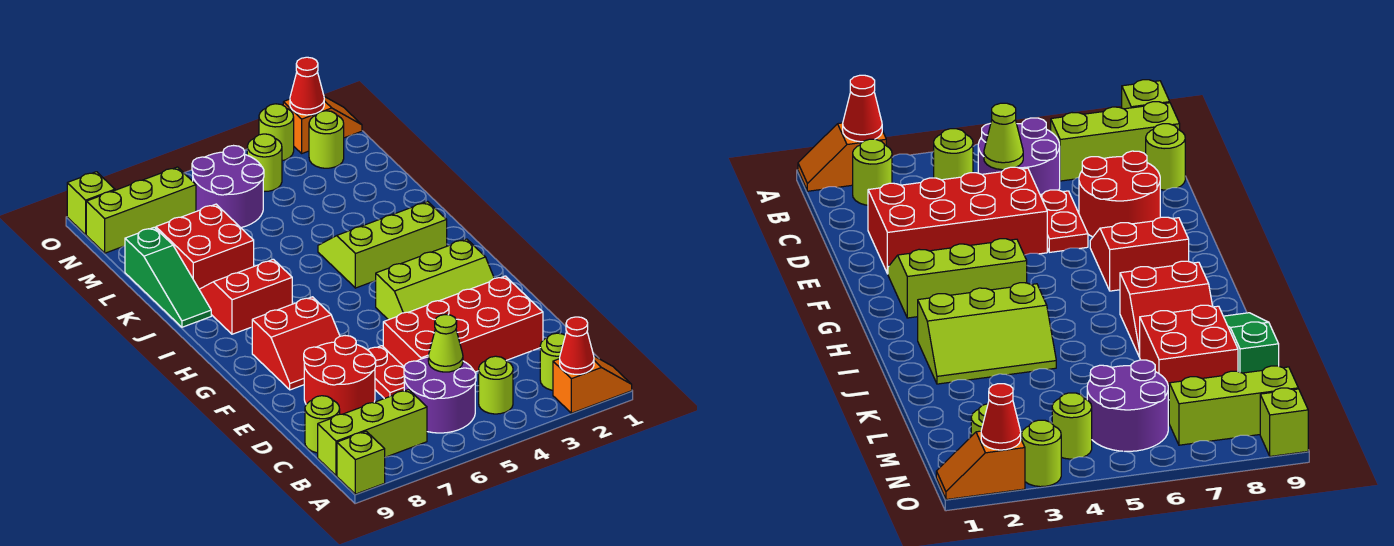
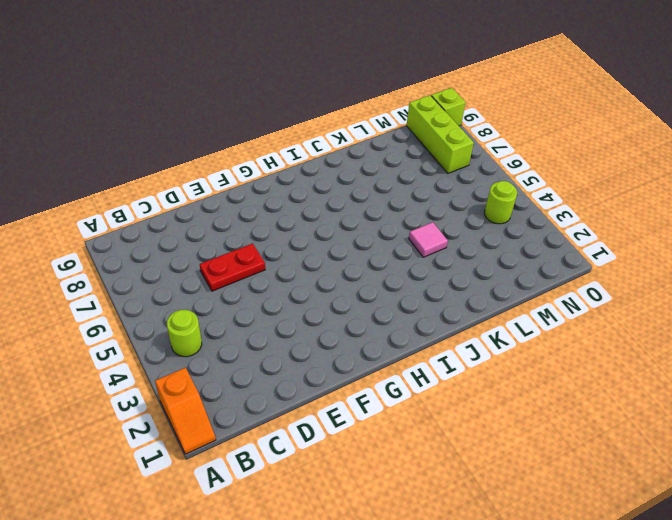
pink tile K4 level 1 -> none
none -> lime brick A9 level 1
none -> lime round brick B2 level 1
none -> purple round brick B5:C6 level 1

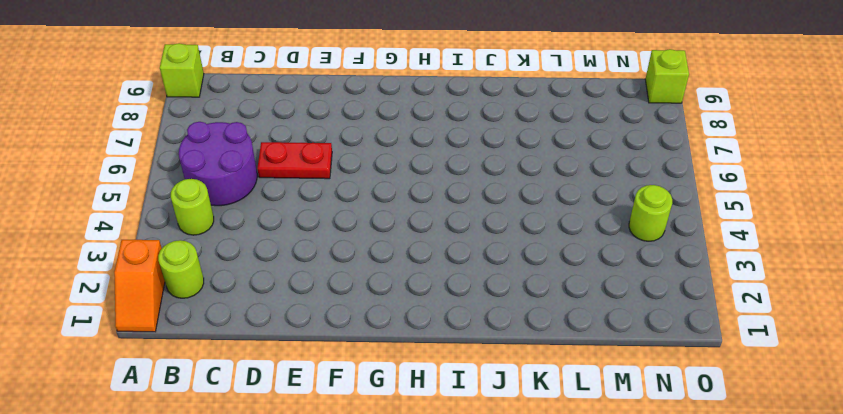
none -> lime brick B7:B9 level 1
none -> lime round brick C9 level 1
none -> red brick D2:E5 level 1

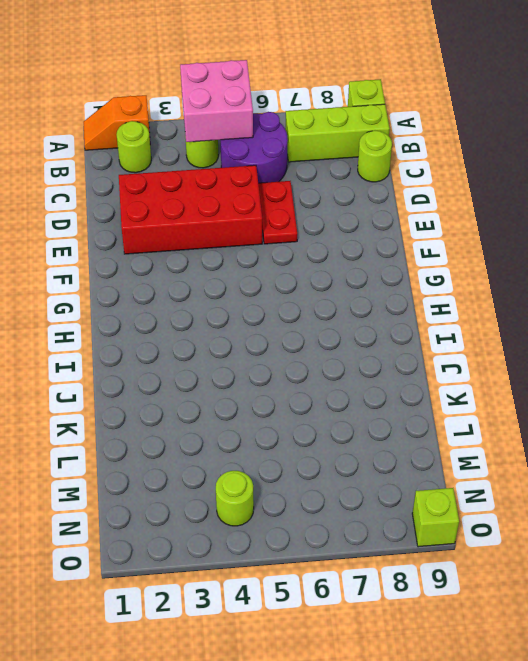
pink brick A4:B5 level 2 -> none
none -> red round brick D7:E8 level 1
none -> lime slope F2:G4 level 1 top G
none -> red slope F7:G8 level 1 top G

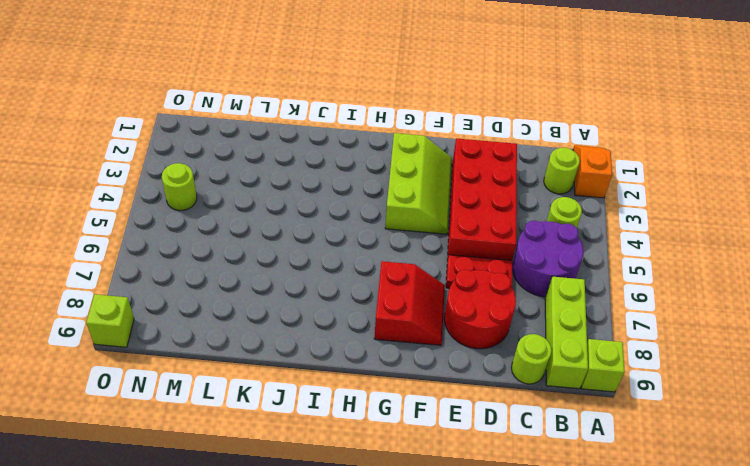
none -> lime slope I2:J4 level 1 top I
none -> red slope I7:J8 level 1 top I
none -> green slope J9:L9 level 1 top L

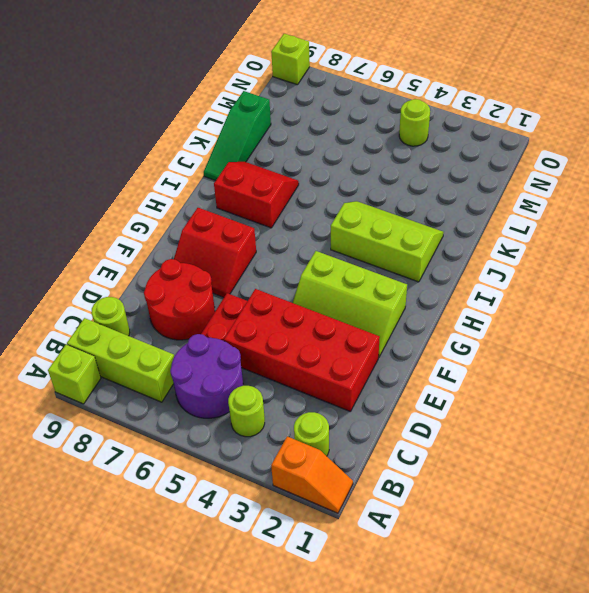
none -> red brick K7:L8 level 1
none -> purple round brick M5:N6 level 1
none -> lime round brick N2 level 1

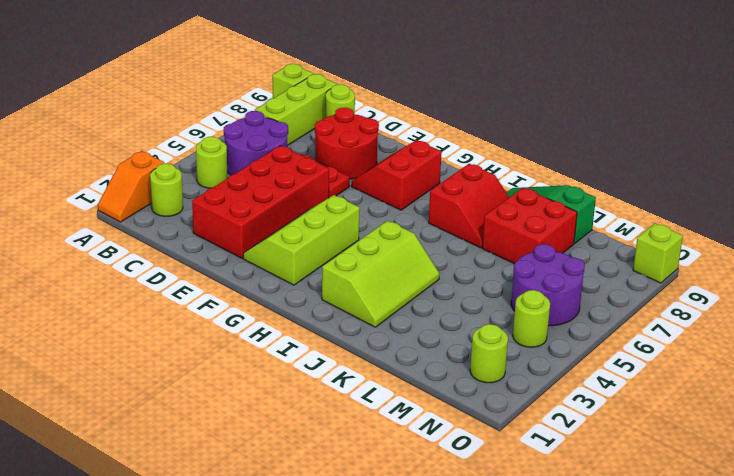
none -> lime brick N7:N9 level 1
none -> orange slope O1:O2 level 1 top 2
none -> lime round brick O3 level 1

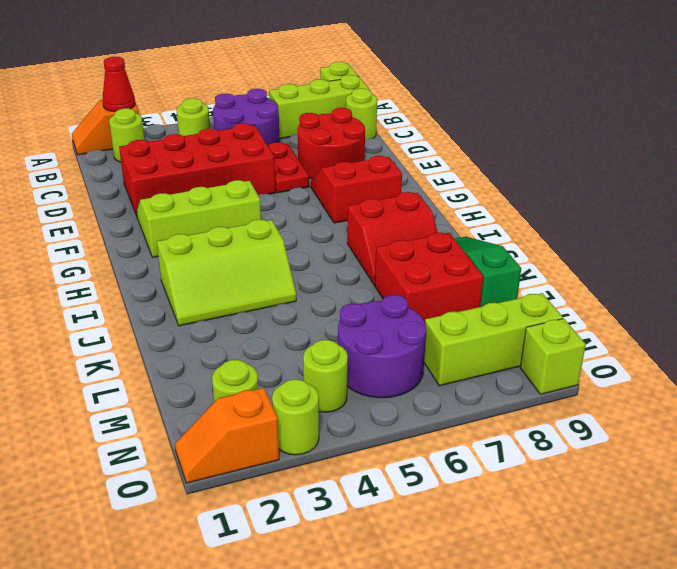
none -> lime cone C5 level 2
none -> red cone O2 level 2

